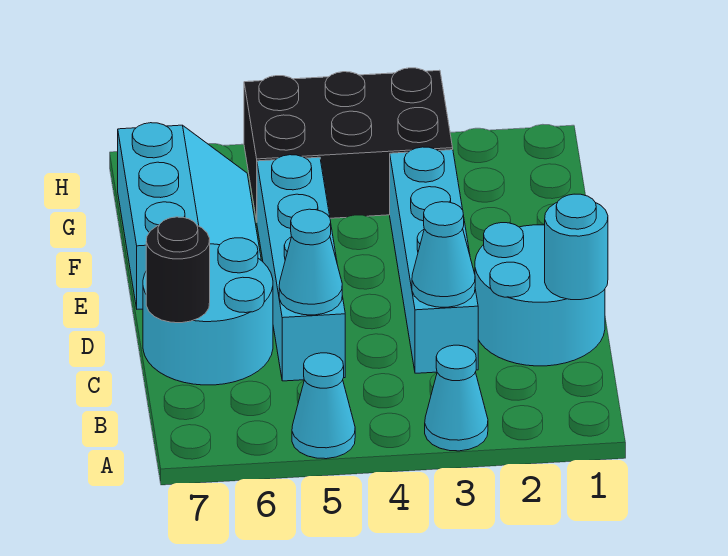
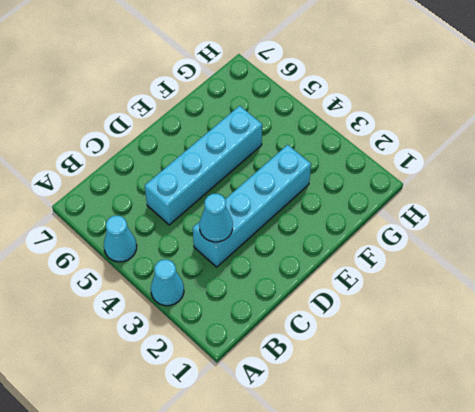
none -> cyan round brick C1:D2 level 1
none -> cyan round brick C6:D7 level 1
none -> cyan slope E6:G7 level 1 top 7

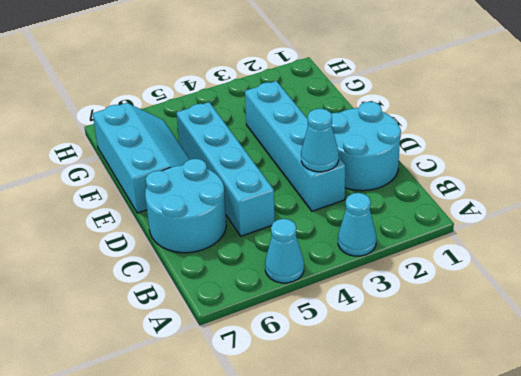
none -> black brick G3:H5 level 1
none -> cyan round brick C1 level 2
none -> cyan cone C5 level 2

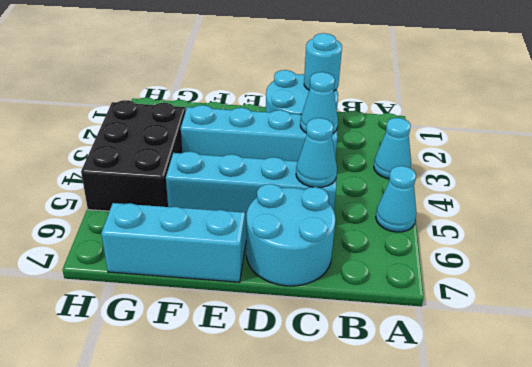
none -> black round brick C7 level 2

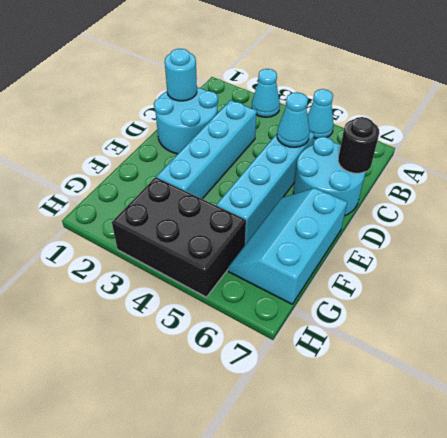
none -> cyan cone C3 level 2

